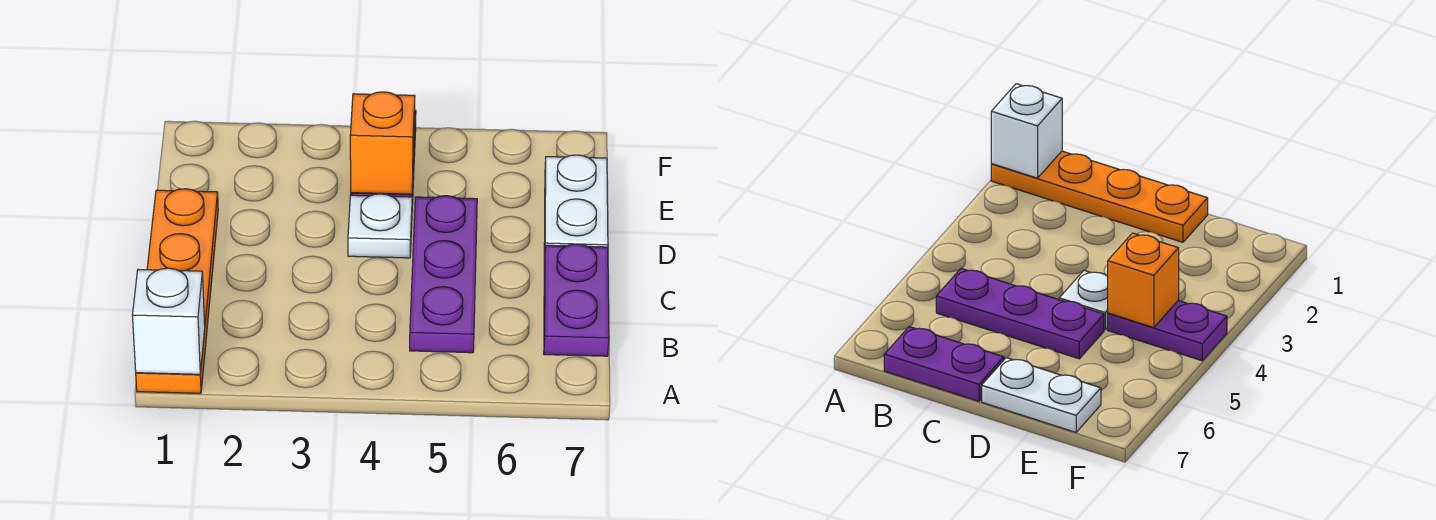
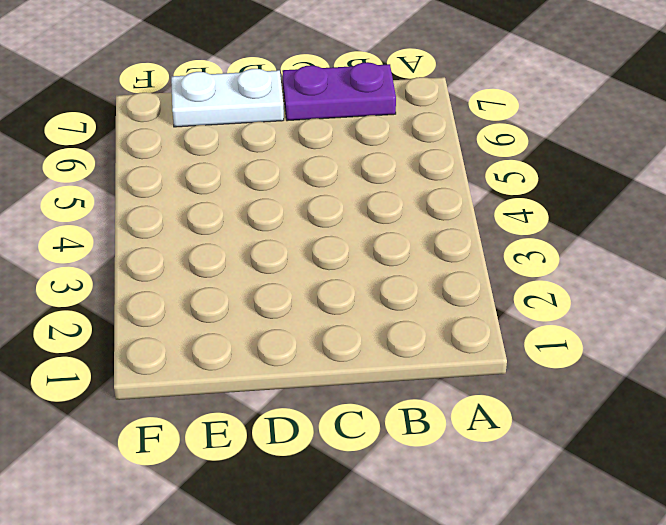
none -> orange plate A1:D1 level 1
none -> purple plate B5:D5 level 1

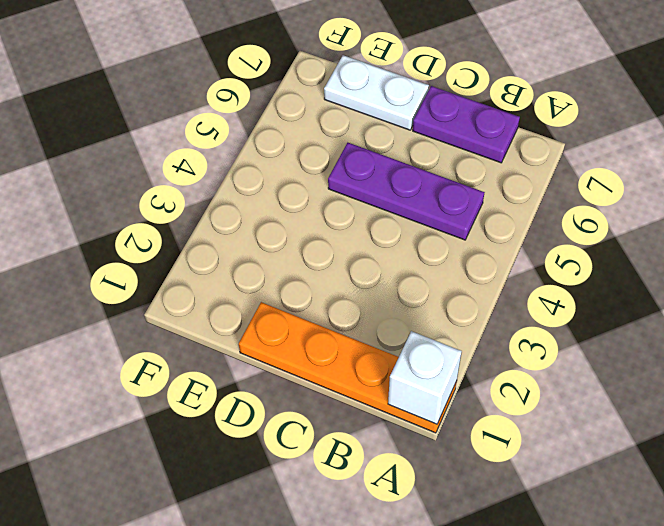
none -> white plate D4 level 1
none -> purple plate E4:F4 level 1

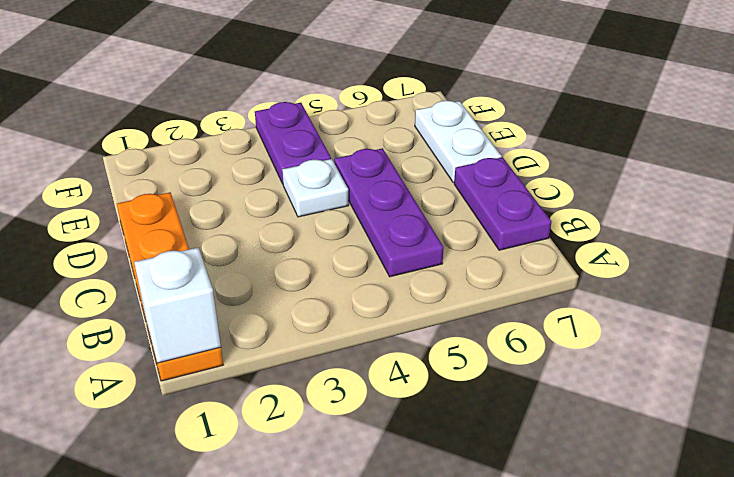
none -> orange brick E4 level 2

